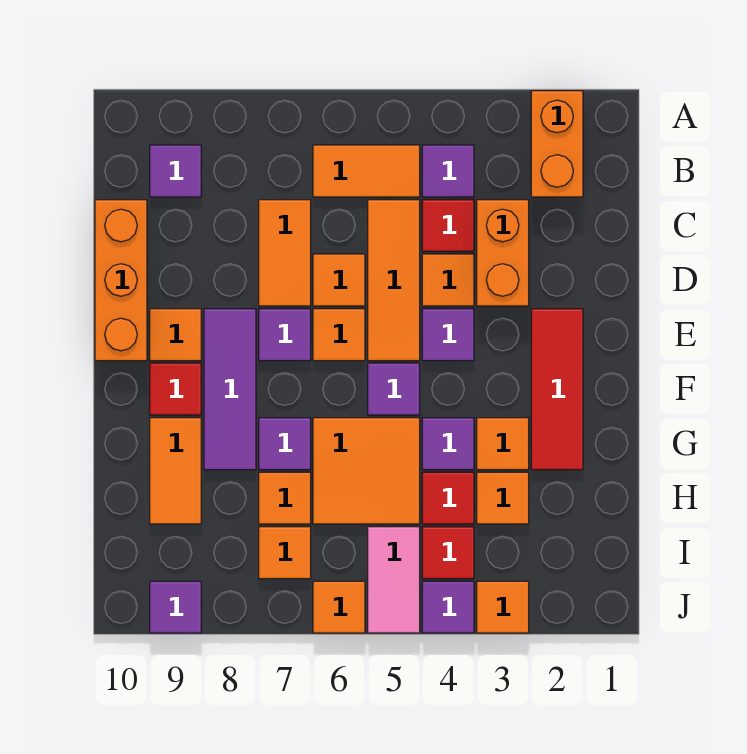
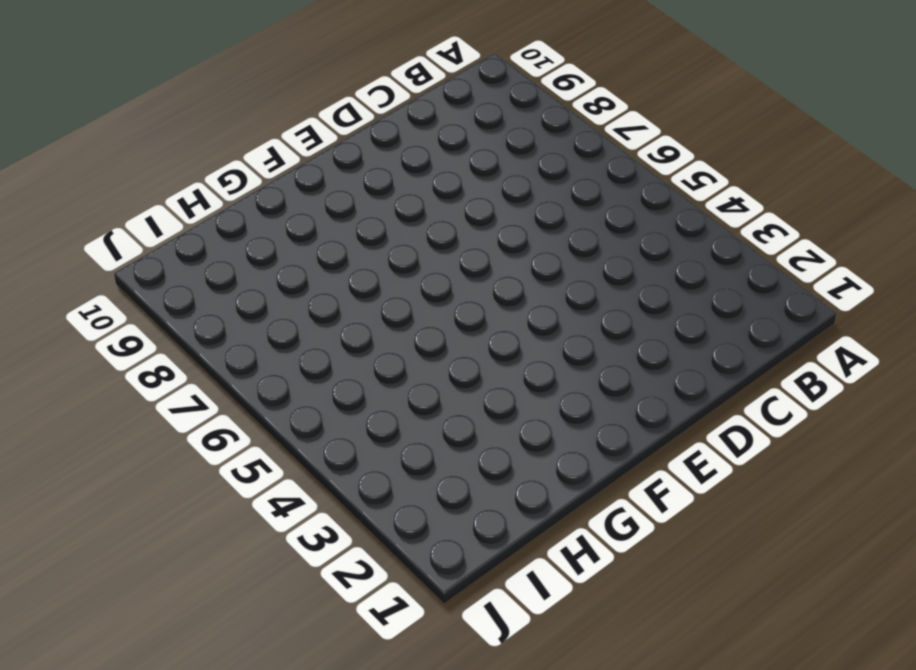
none -> orange brick A2:B2 level 1
none -> purple tile B4 level 1
none -> orange tile B5:B6 level 1
none -> purple tile B9 level 1

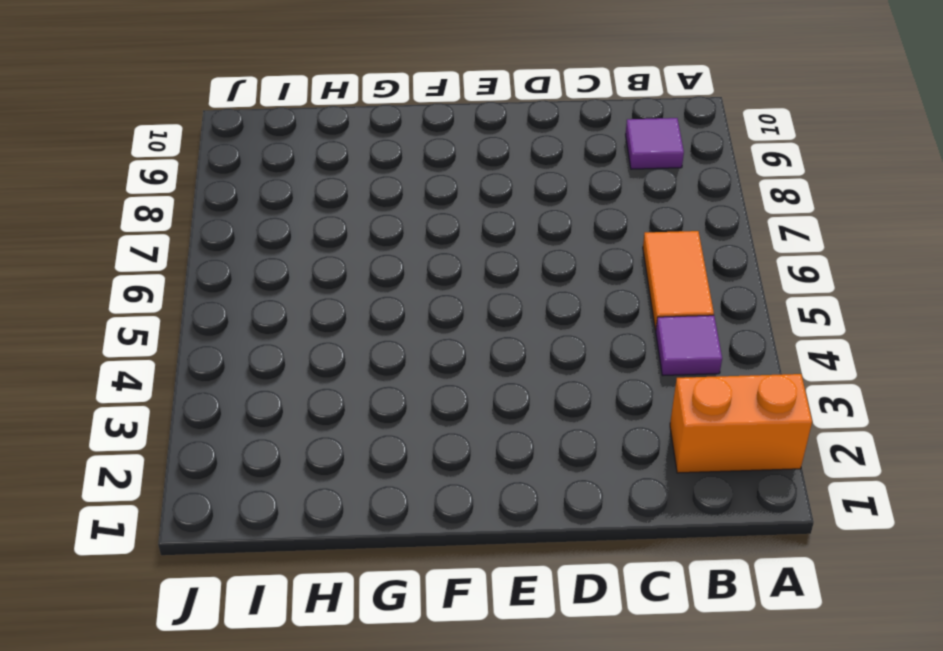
none -> orange brick C3:D3 level 1
none -> red tile C4 level 1
none -> orange tile C5:E5 level 1
none -> orange tile C7:D7 level 1

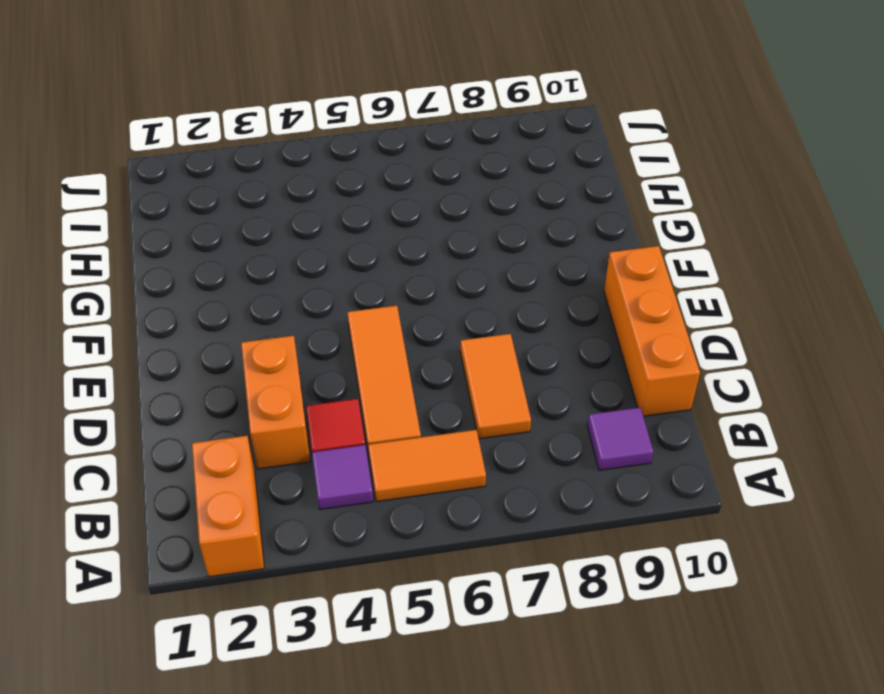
none -> orange tile D4 level 1
none -> orange tile D6 level 1
none -> red tile E2:G2 level 1
none -> purple tile E4 level 1

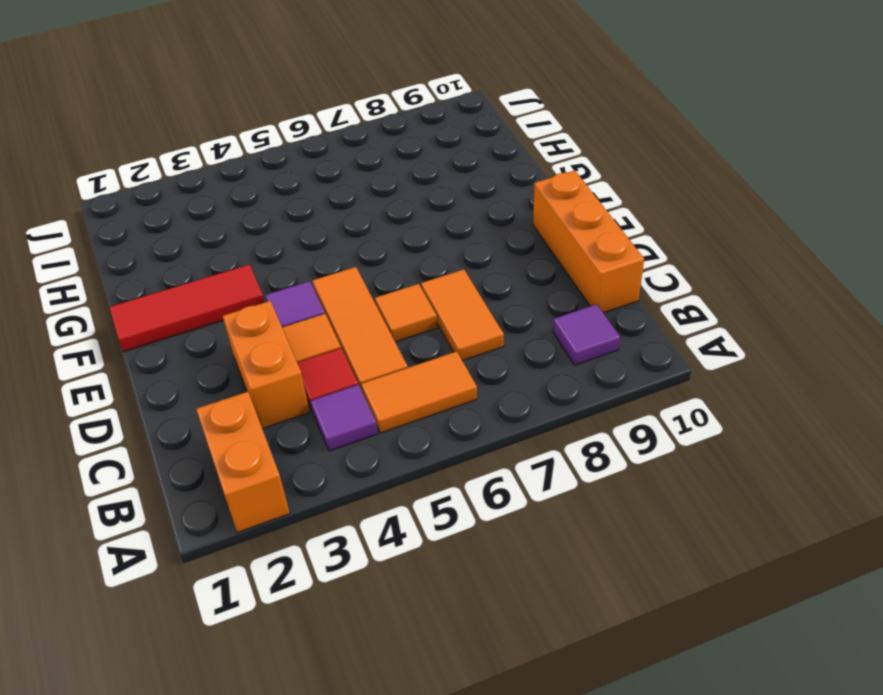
red tile F1:F3 level 1 -> red tile E2:G2 level 1
none -> orange tile E6 level 1
none -> purple tile E7 level 1
none -> purple tile E8:G8 level 1
none -> orange tile E9 level 1

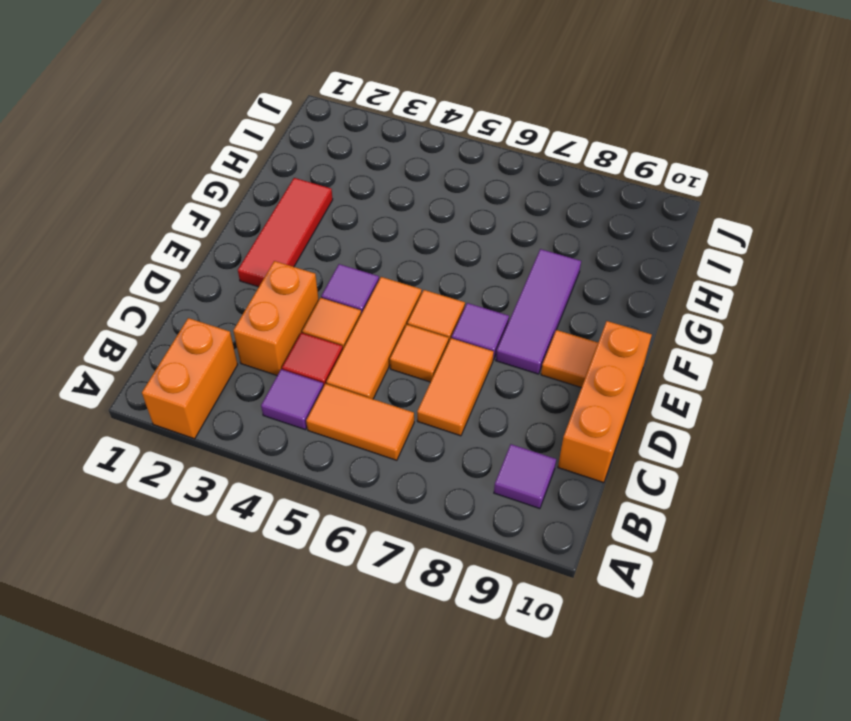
none -> purple tile F5 level 1
none -> red tile F9 level 1
none -> orange tile G3 level 1
none -> purple tile G4 level 1

